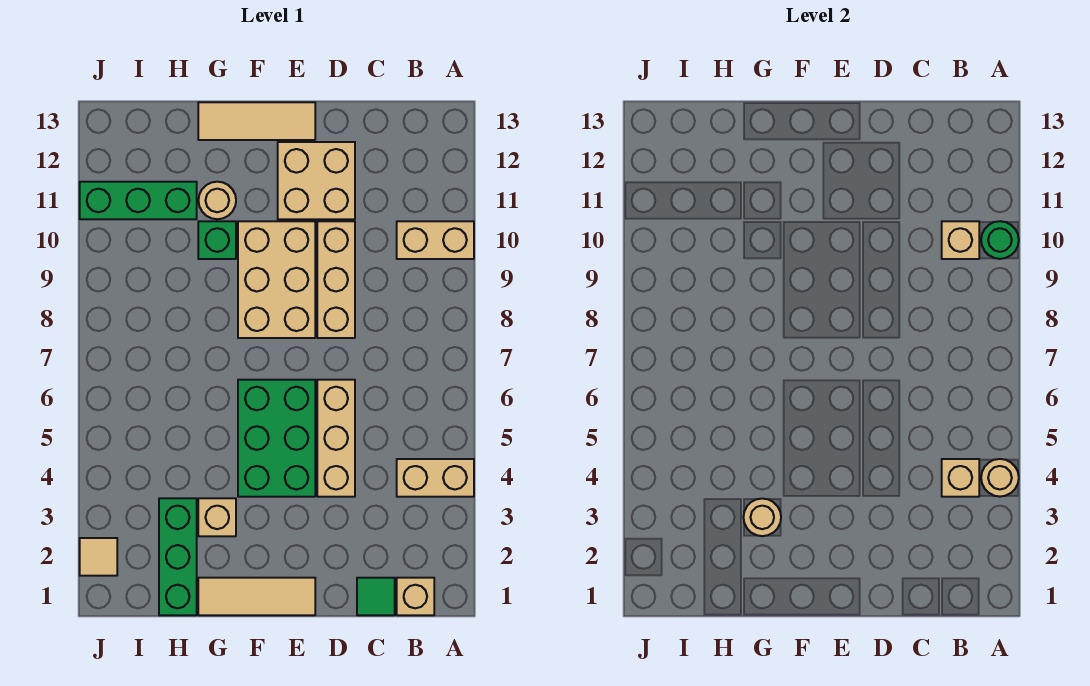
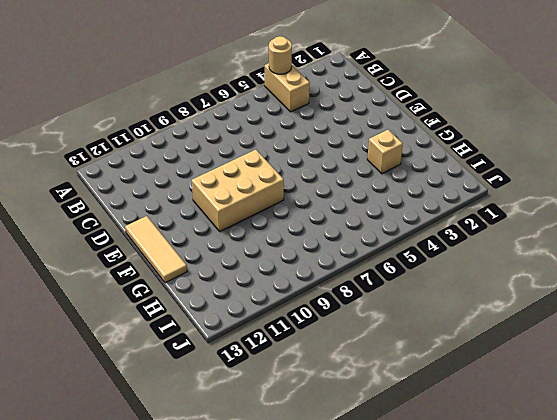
none -> tan brick A10:B10 level 1
none -> tan brick B1 level 1
none -> green tile C1 level 1

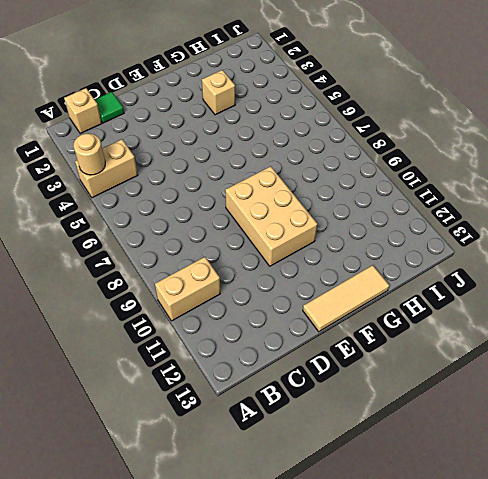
none -> tan brick D4:D6 level 1
none -> tan brick D8:D10 level 1
none -> tan brick D11:E12 level 1

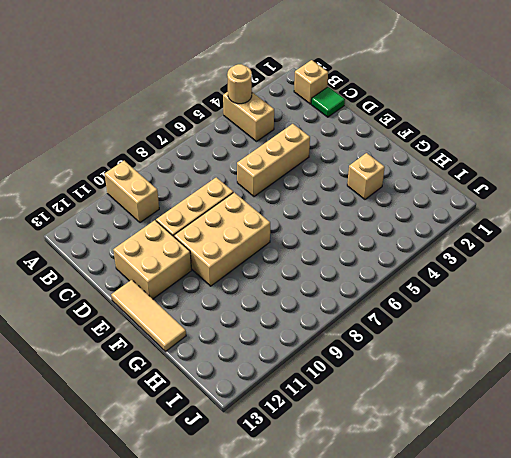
none -> tan tile E1:G1 level 1
none -> green brick E4:F6 level 1
none -> green brick G10 level 1

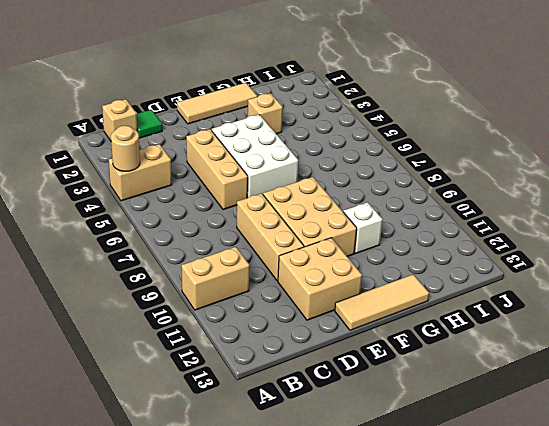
white brick E4:F6 level 1 -> green brick E4:F6 level 1
white brick G10 level 1 -> green brick G10 level 1
none -> tan round brick G11 level 1
none -> green brick H1:H3 level 1
none -> green brick H11:J11 level 1

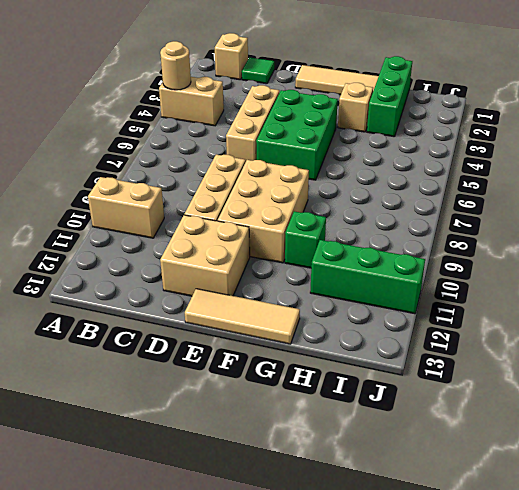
none -> tan round brick G11 level 1
none -> tan tile J2 level 1
none -> green round brick A10 level 2

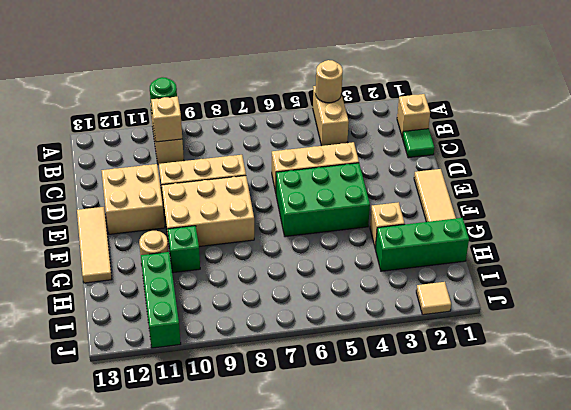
none -> tan brick B4 level 2
none -> tan round brick G3 level 2

